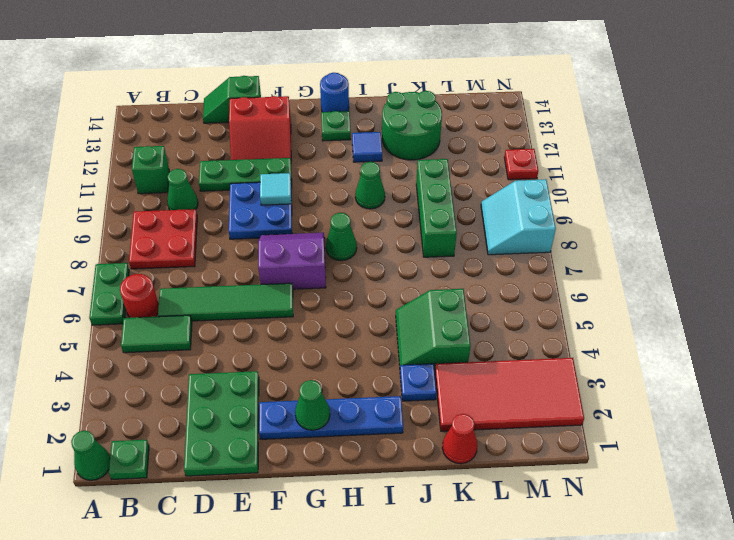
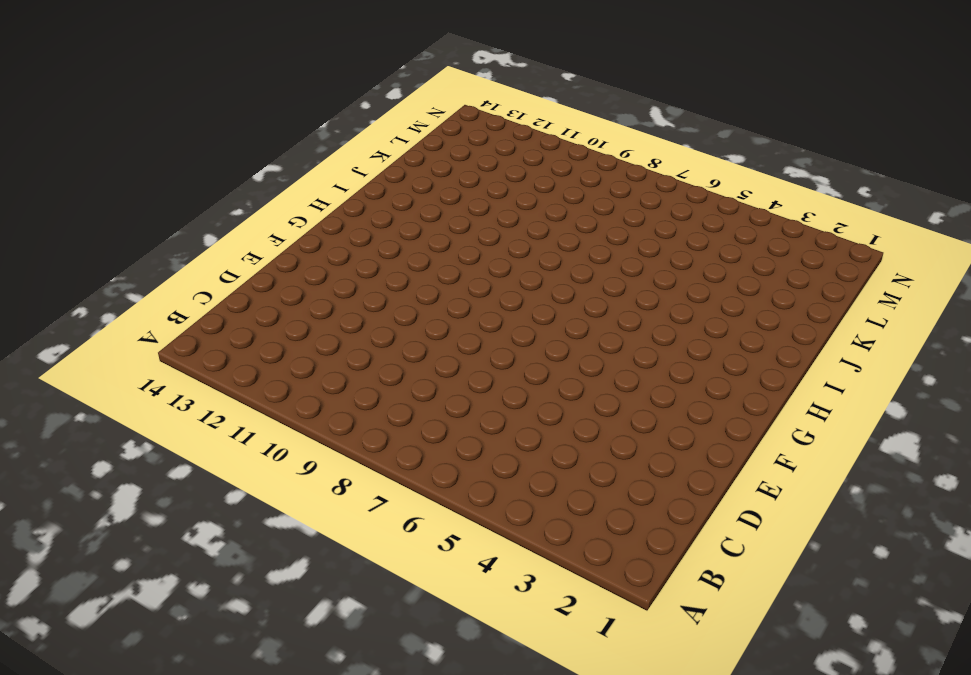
none -> green cone A1 level 1
none -> green plate A6:A7 level 1
none -> green plate B1 level 1
none -> green tile B5:C5 level 1

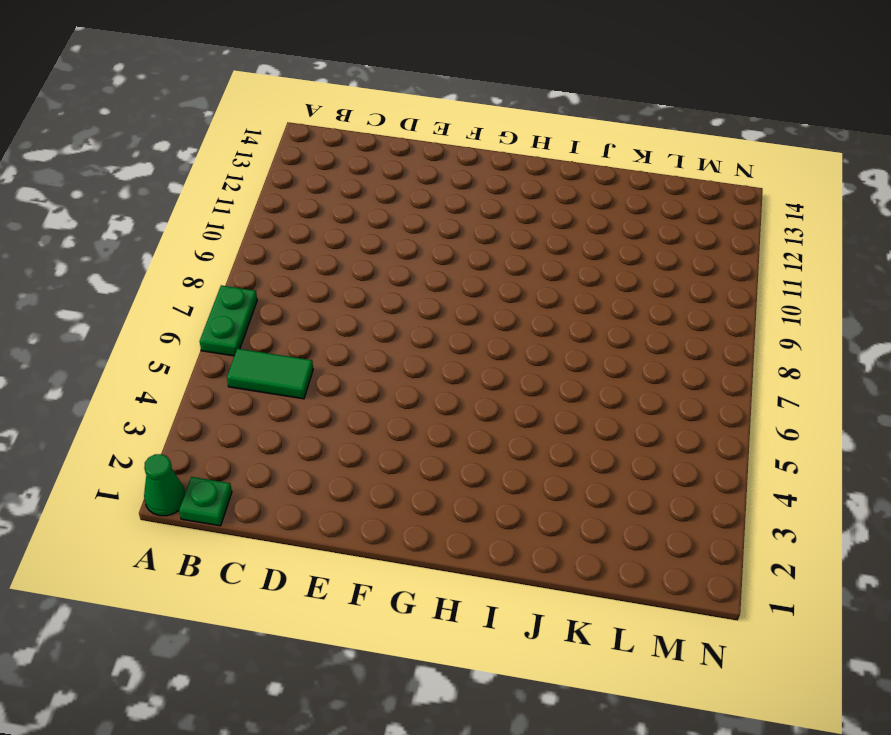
none -> red round brick B6 level 1
none -> red plate B8:C9 level 1
none -> green brick B11 level 1
none -> green tile C6:F6 level 1

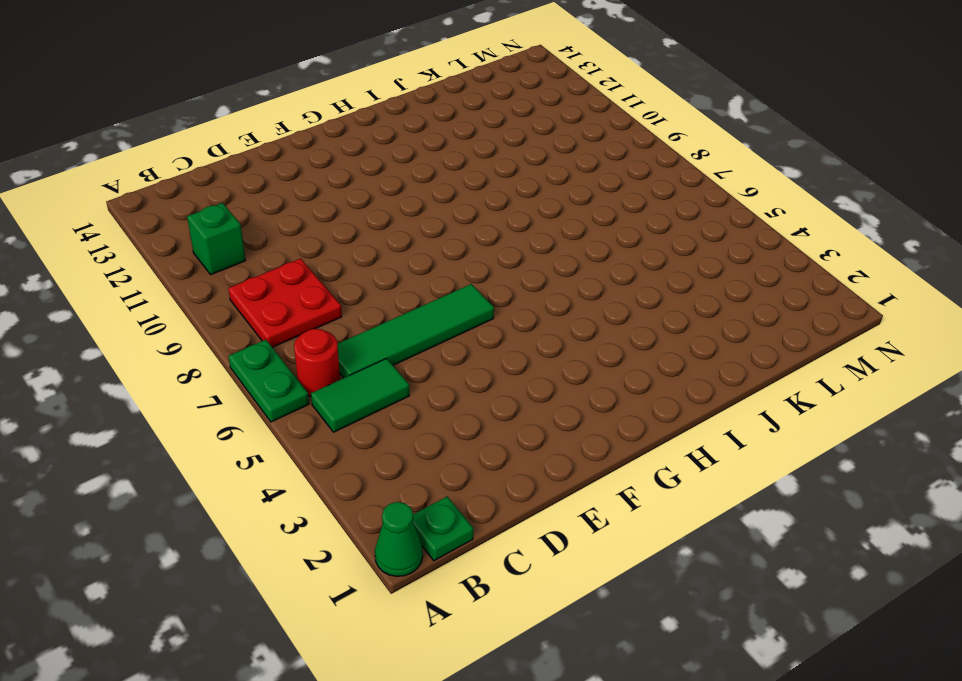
none -> green cone C10 level 1
none -> green plate D1:E3 level 1
none -> green plate D11:F11 level 1
none -> green slope D14:E14 level 1 top E

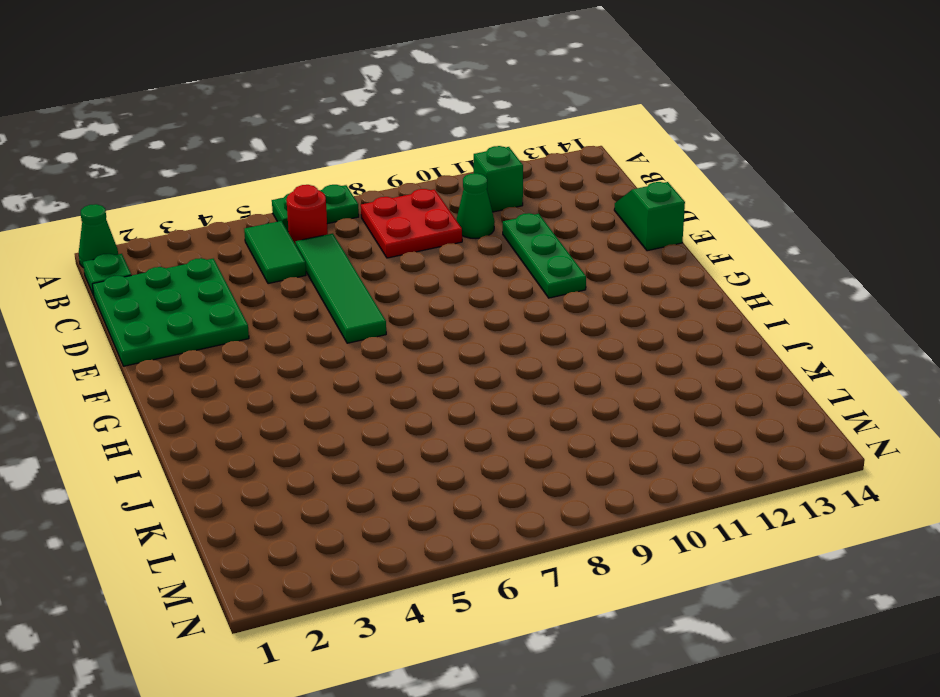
green plate C1:E3 level 1 -> green plate D1:E3 level 1
none -> blue plate E9:F10 level 1
none -> red slope E12:F13 level 1 top 13
none -> blue plate F2:I2 level 1
none -> purple slope F7:G8 level 1 top 7

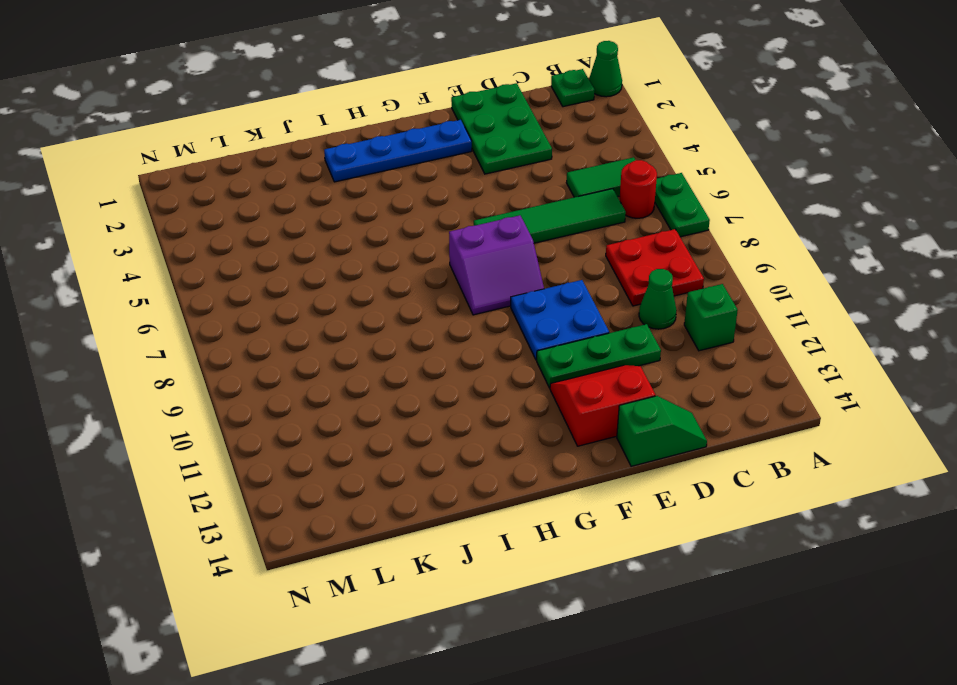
none -> green cone H8 level 1
none -> green plate H13 level 1
none -> blue round brick H14 level 1
none -> green cone I10 level 1

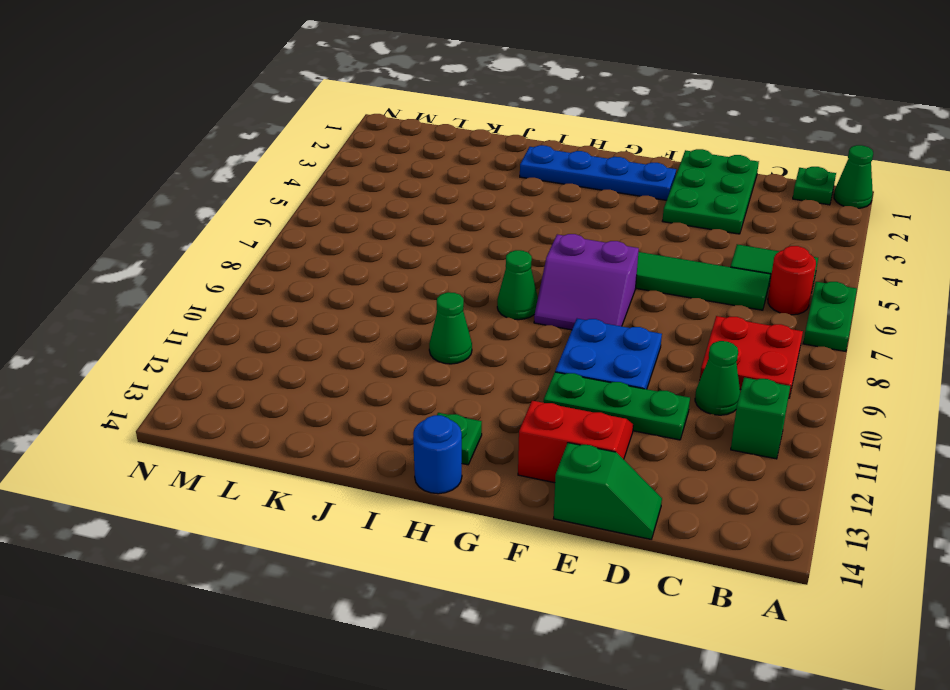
none -> blue tile I12 level 1
none -> blue plate J3 level 1
none -> green slope J4:K5 level 1 top K
none -> green round brick J12:K13 level 1

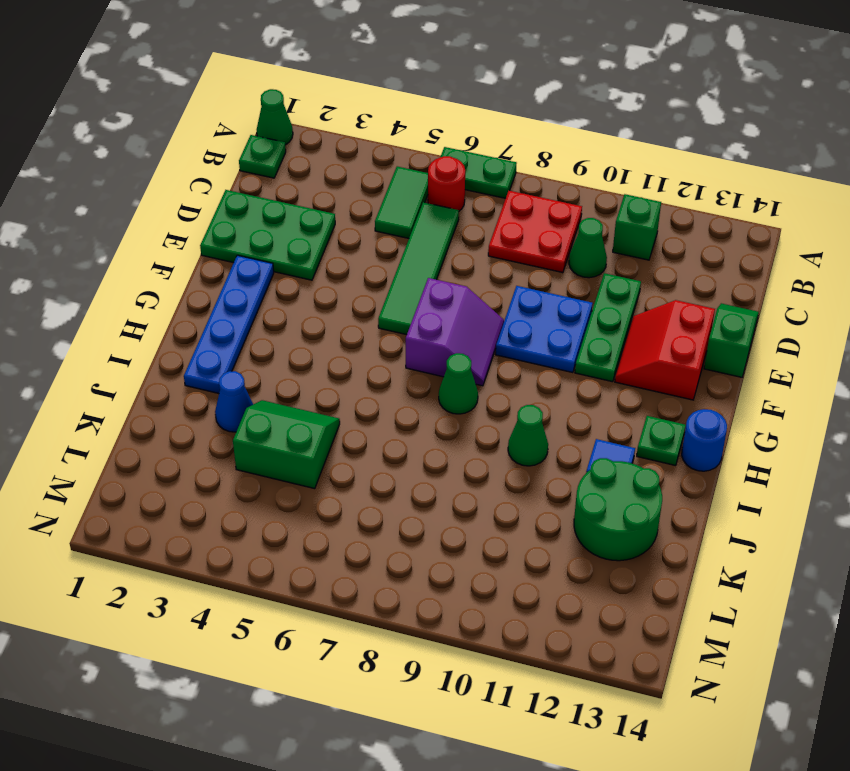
blue cone J3 level 1 -> blue plate J3 level 1
none -> red cone K1 level 1
none -> red tile K2:N3 level 1
none -> green brick K8:K10 level 1
none -> cyan slope M8:N9 level 1 top N

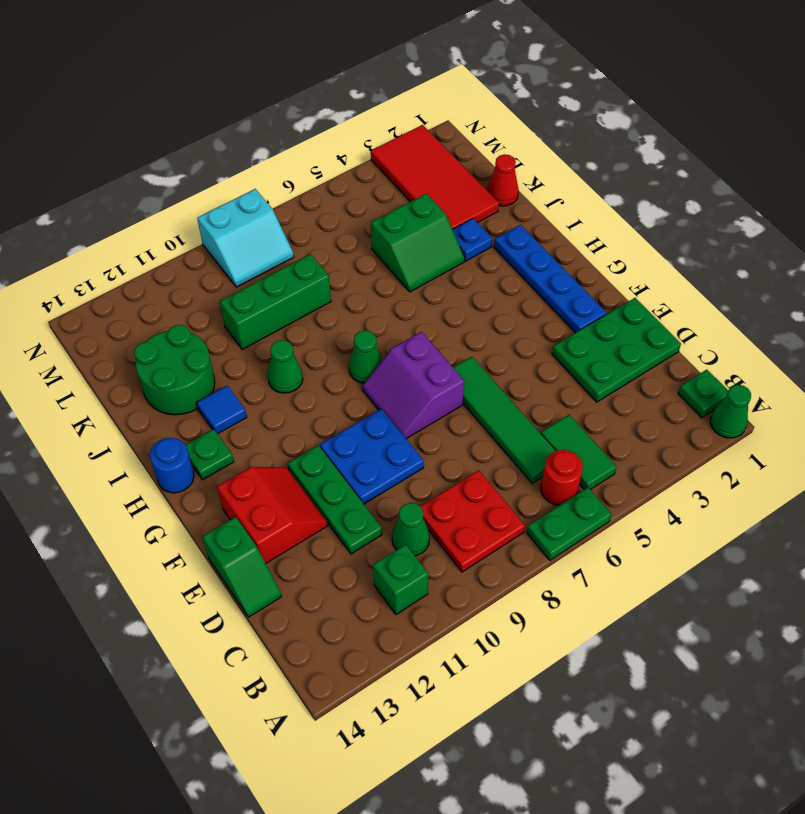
none -> red plate N11 level 1
none -> cyan tile F10 level 2
none -> green cone G2 level 2

